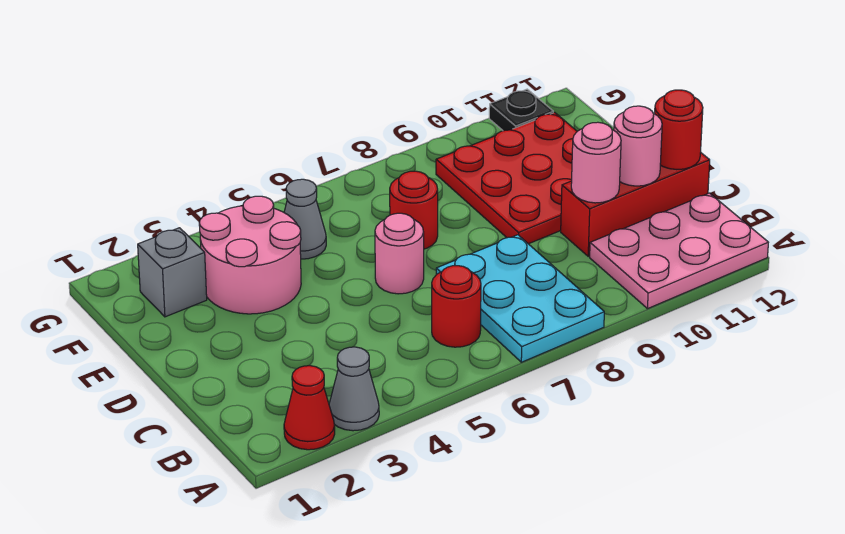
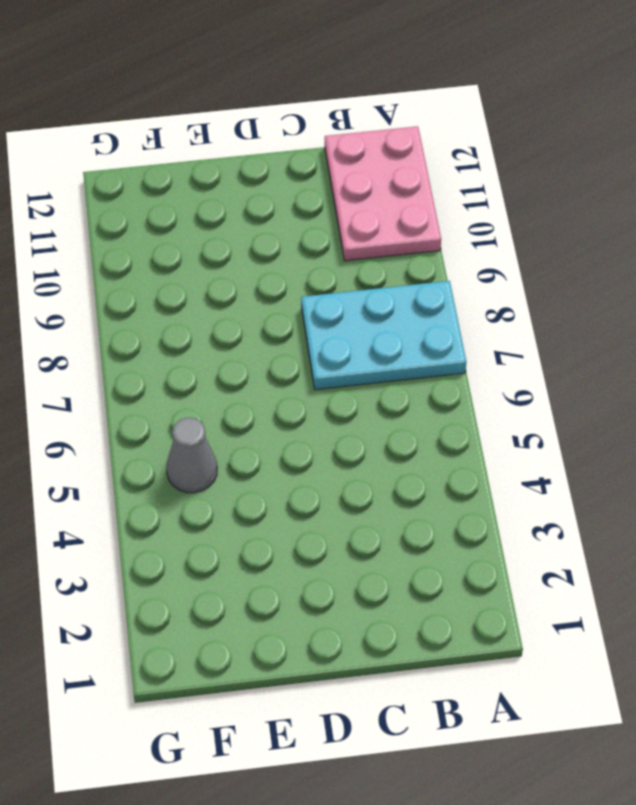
none -> red cone A2 level 1
none -> grey cone A3 level 1
none -> red round brick B6 level 1

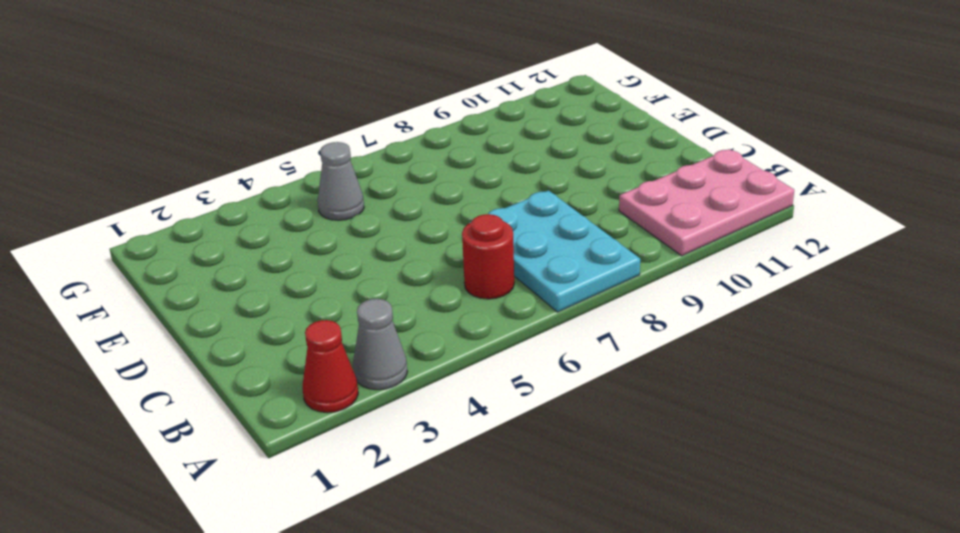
none -> red brick C10:C12 level 1
none -> pink round brick D6 level 1
none -> red plate D9:F11 level 1

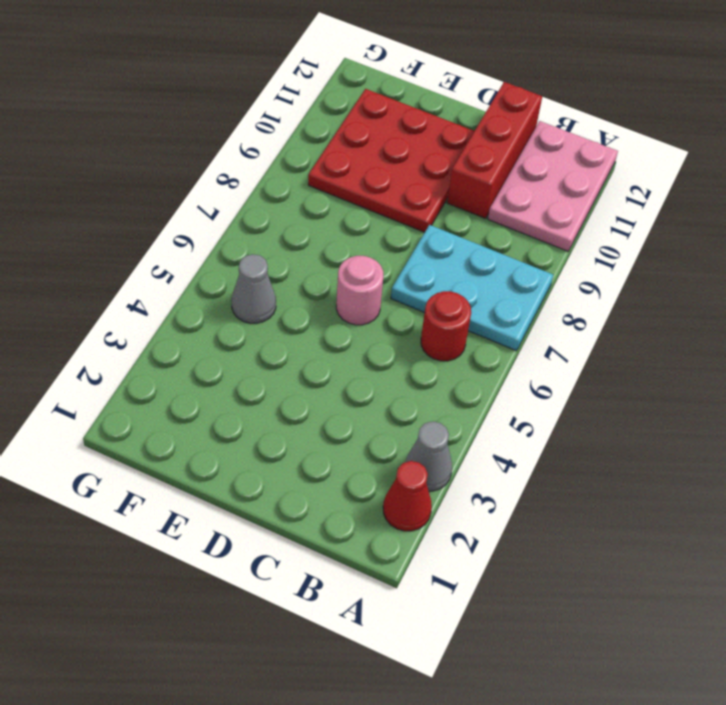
none -> pink round brick E3:F4 level 1
none -> red round brick E7 level 1
none -> grey brick F2 level 1

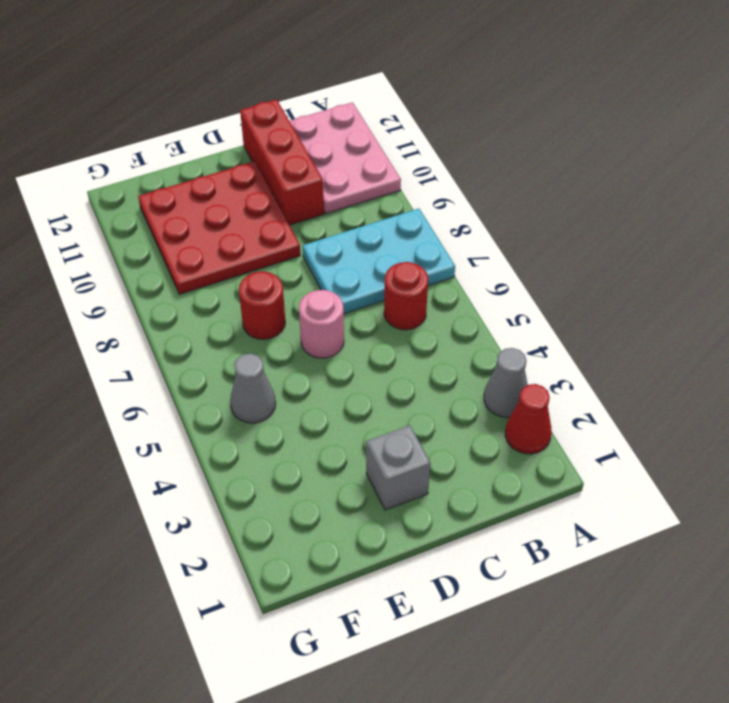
grey brick D2 level 1 -> grey brick F2 level 1
none -> pink round brick E3:F4 level 1
none -> black plate G11 level 1
none -> pink round brick C10 level 2

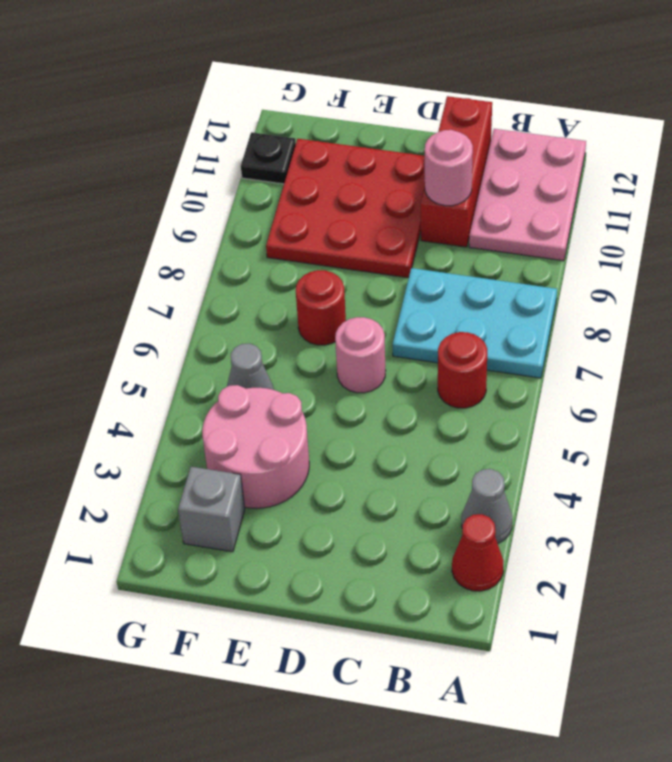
none -> pink round brick C11 level 2
none -> red round brick C12 level 2

